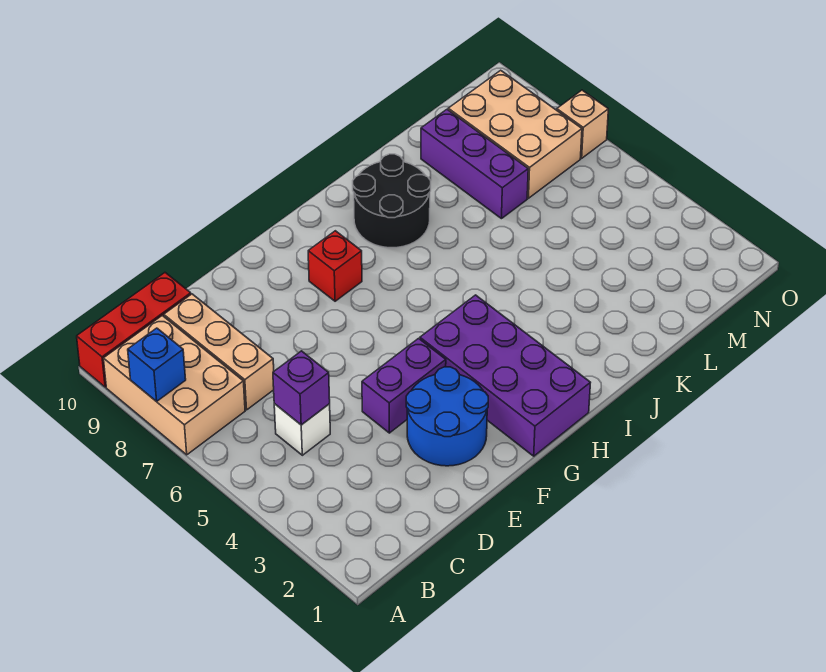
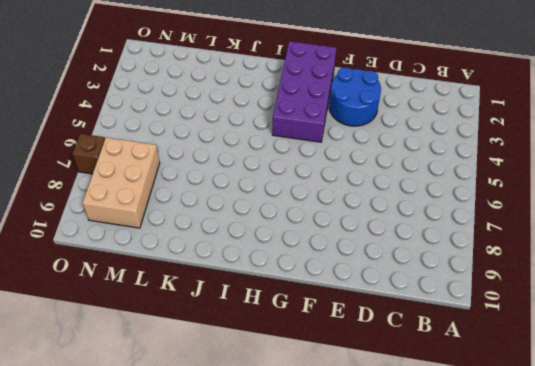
brown brick O7 level 1 -> tan brick O7 level 1
none -> tan brick A7:B9 level 1
none -> red brick A10:C10 level 1
none -> white brick C5 level 1

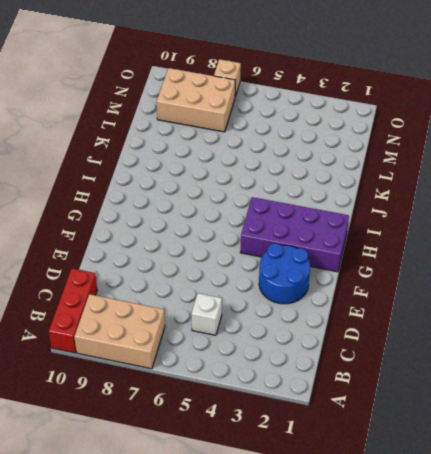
none -> tan brick C7:C9 level 1
none -> purple brick E4:F4 level 1
none -> red brick G8 level 1

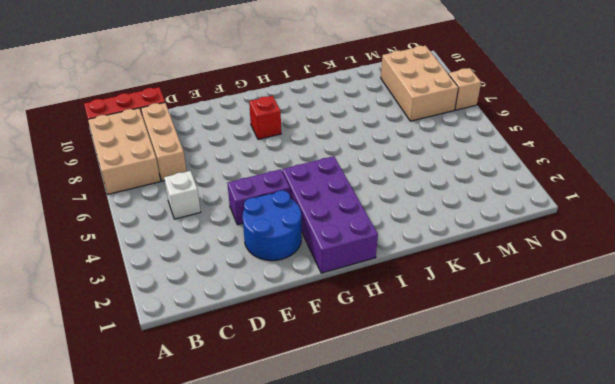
none -> black round brick I8:J9 level 1
none -> purple brick L7:L9 level 1
none -> blue brick A8 level 2

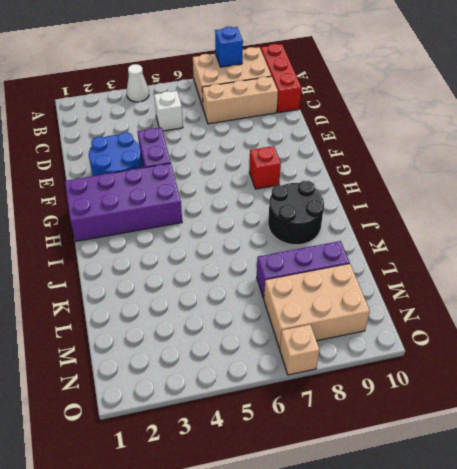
white cone A4 level 1 -> none
none -> purple brick C5 level 2

